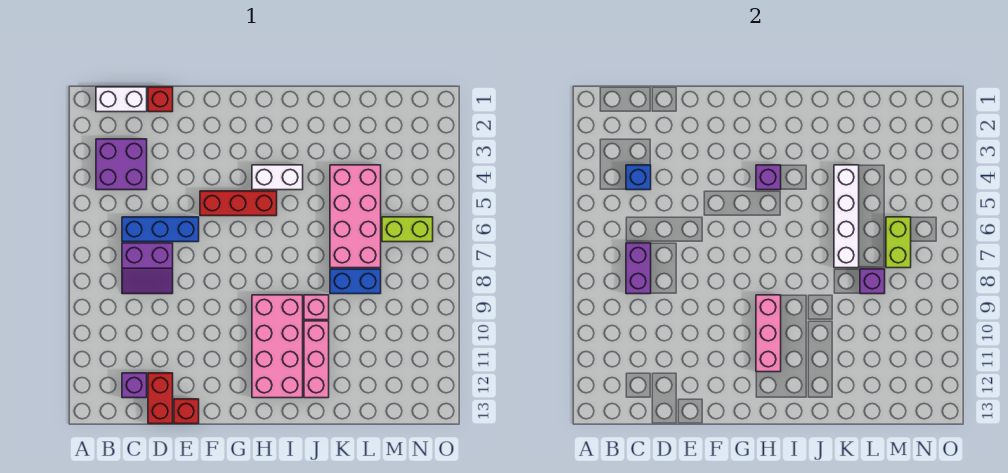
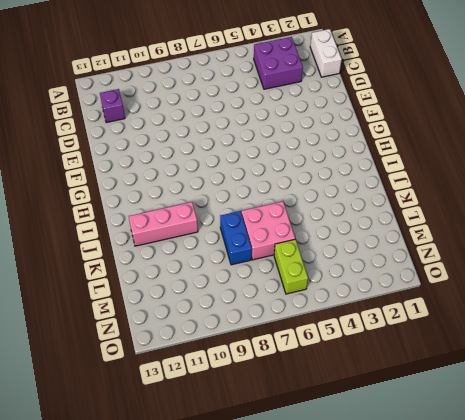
pink brick K6:L7 level 1 -> pink brick K4:L7 level 1
none -> blue brick C6:E6 level 1
none -> purple slope C7:D8 level 1 top 7
none -> red brick D1 level 1

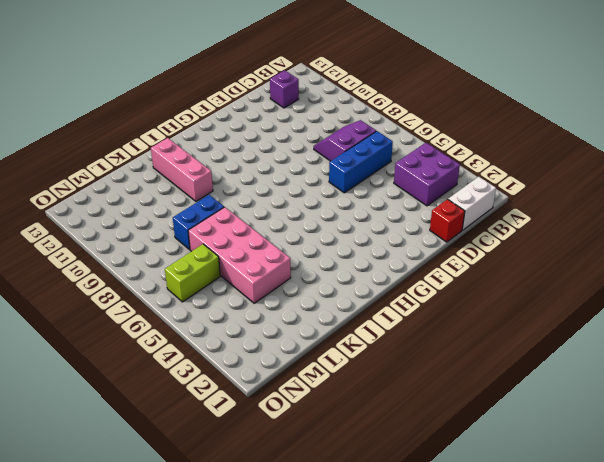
none -> red brick D12:D13 level 1
none -> red brick E13 level 1
none -> red brick F5:H5 level 1

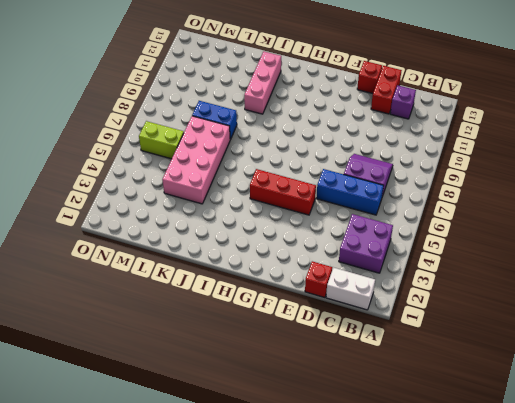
none -> white brick H4:I4 level 1
none -> pink brick H9:I12 level 1
none -> pink brick J9 level 1

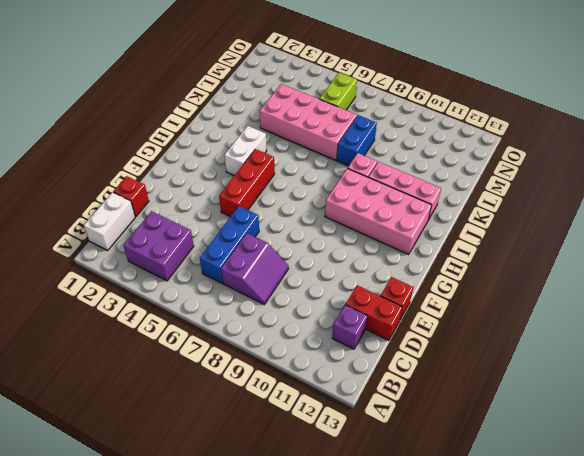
none -> blue brick C4 level 2
none -> purple brick C7:C8 level 2
none -> purple brick H4 level 2

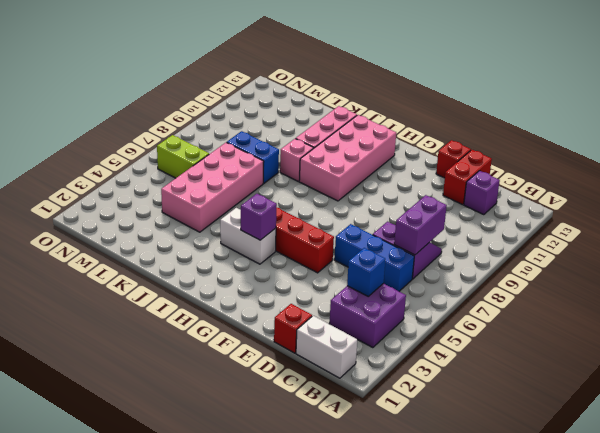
none -> pink brick H9:H11 level 2
none -> white brick K4:K7 level 2
none -> purple brick L8 level 2

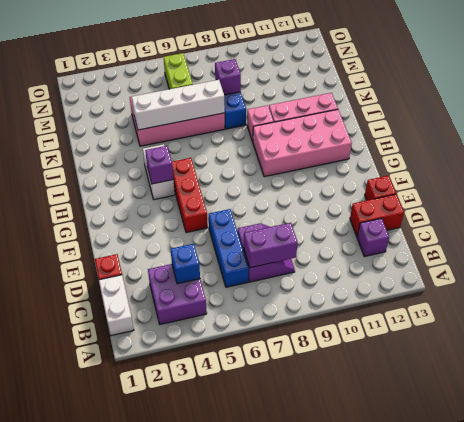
none -> pink brick H9:H11 level 2
none -> lime brick M6:M7 level 2

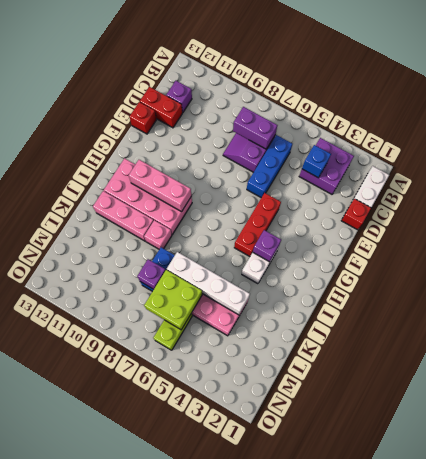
lime brick L6:M7 level 2 -> lime brick M6:M7 level 2

